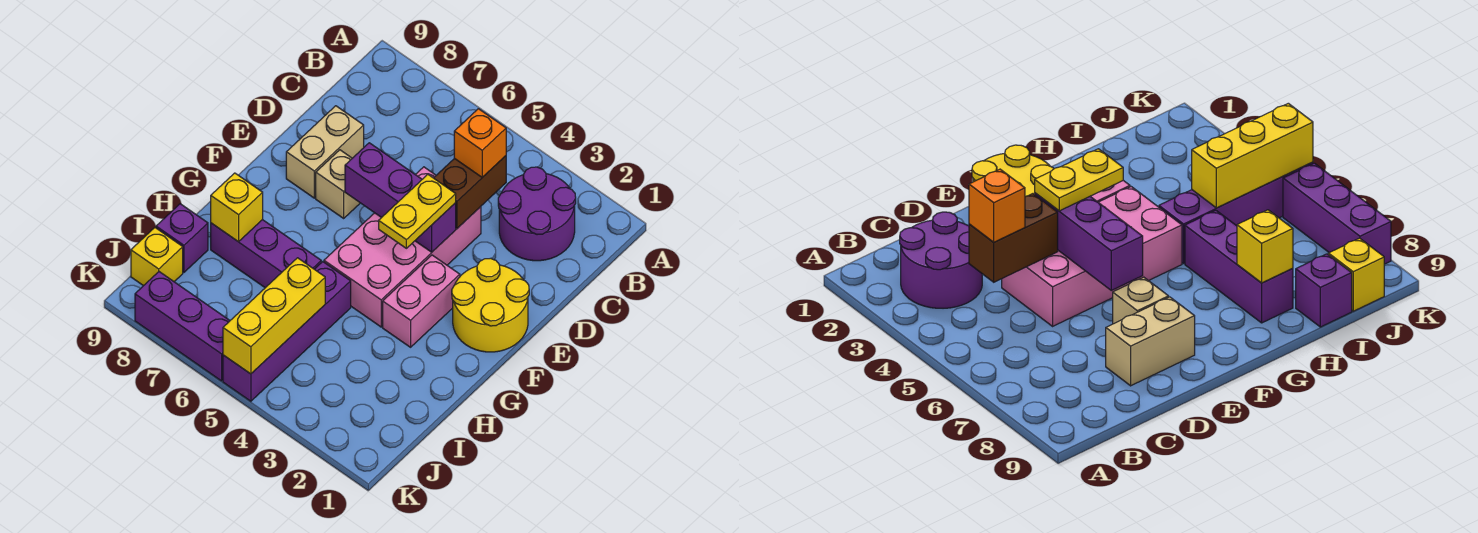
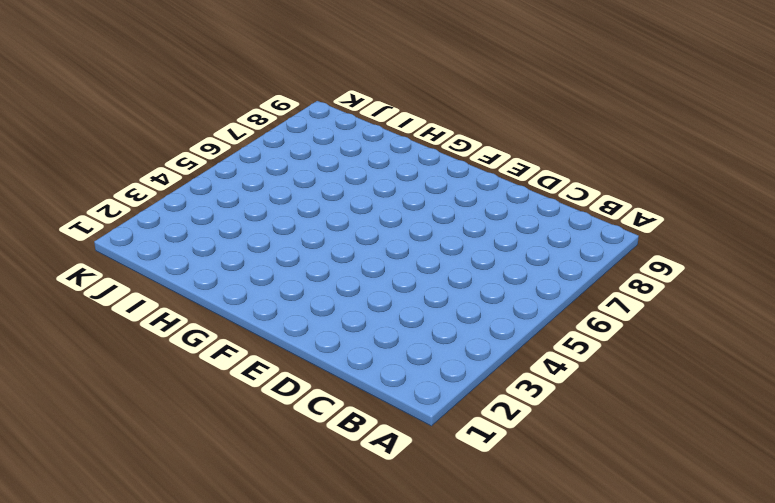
none -> purple round brick B2:C3 level 1
none -> pink brick D4:G5 level 1
none -> tan brick D8:E8 level 1

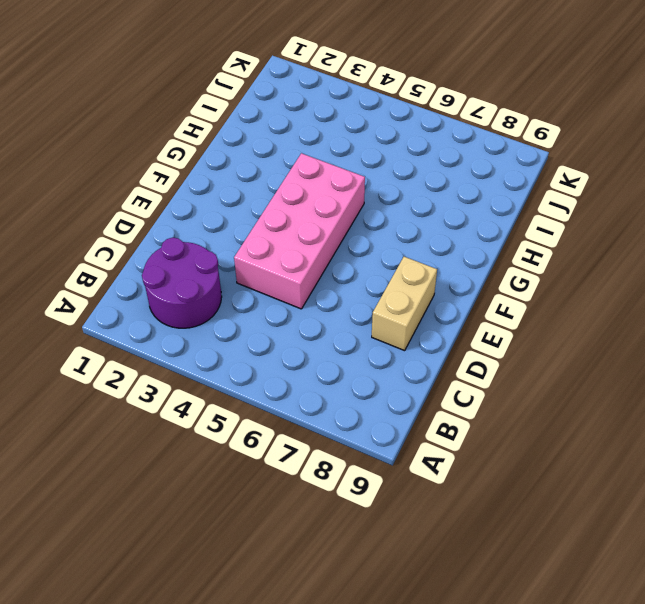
none -> yellow round brick E1:F2 level 1
none -> tan brick E7 level 1
none -> pink brick F3:G3 level 1

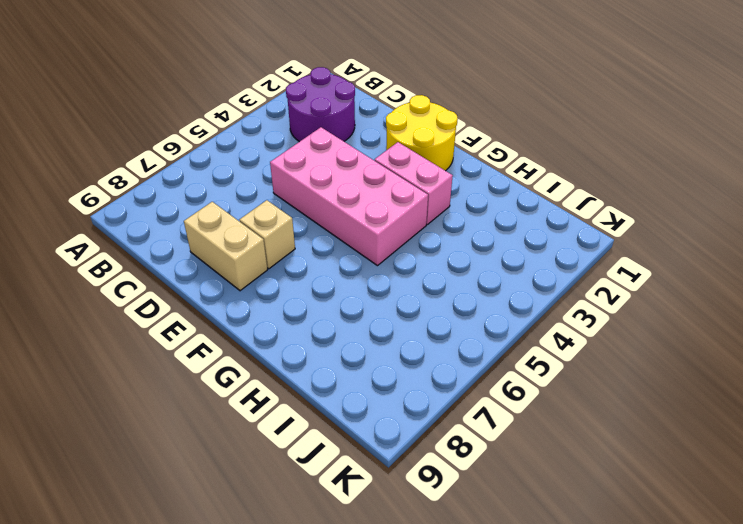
none -> purple brick H5:K5 level 1
none -> purple brick H6:H8 level 1
none -> purple brick I9 level 1

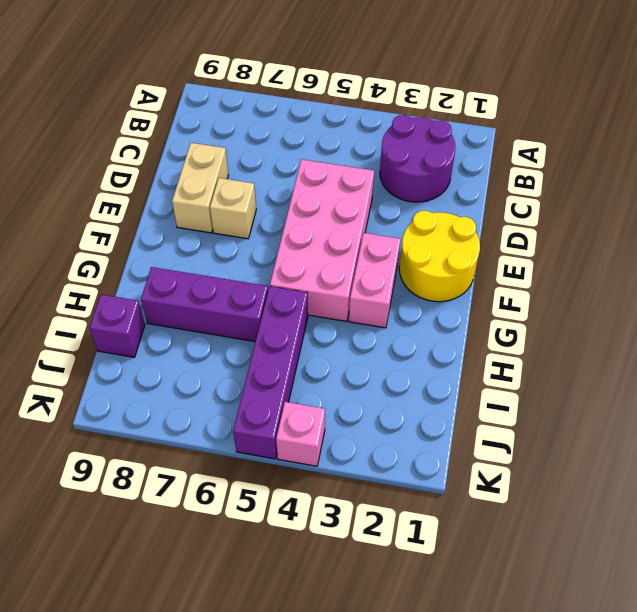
pink brick K4 level 1 -> none
none -> yellow brick J9 level 1
none -> purple brick K6:K8 level 1
none -> brown brick C4:D4 level 2

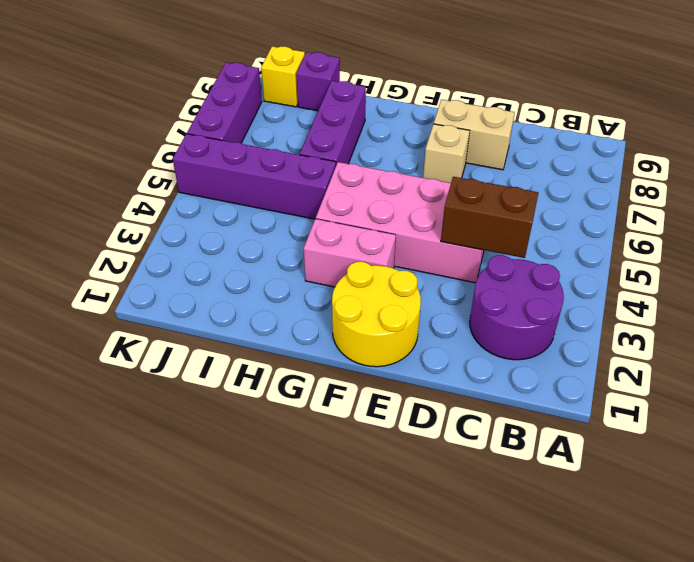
none -> purple brick E4:E6 level 2
none -> yellow brick H8 level 2
none -> yellow brick I5:K5 level 2

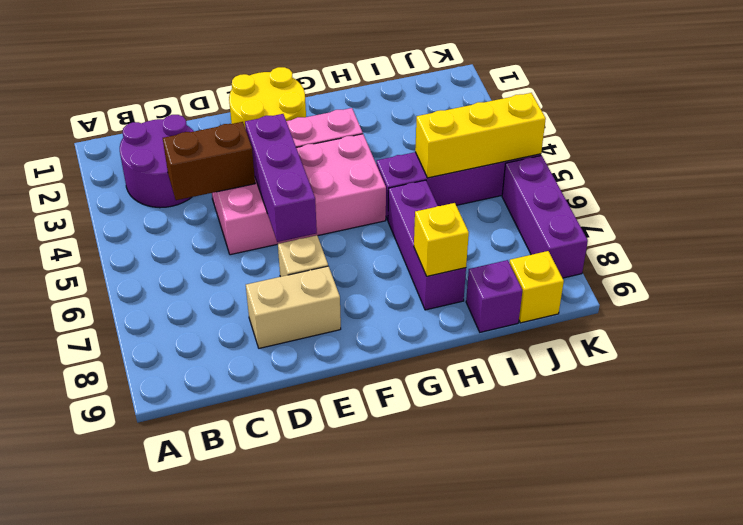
none -> orange brick C4 level 3
none -> yellow plate E4:F4 level 3

